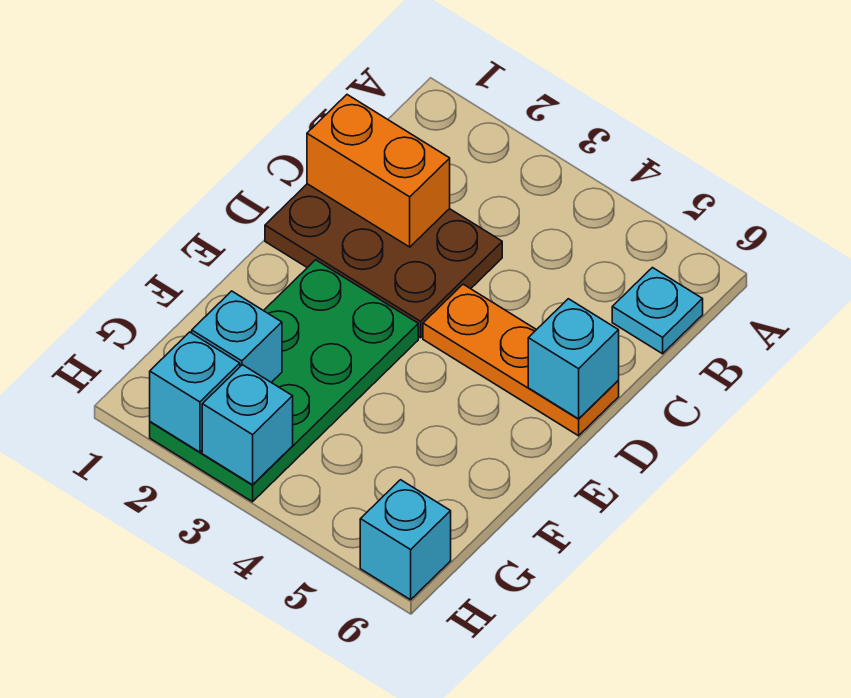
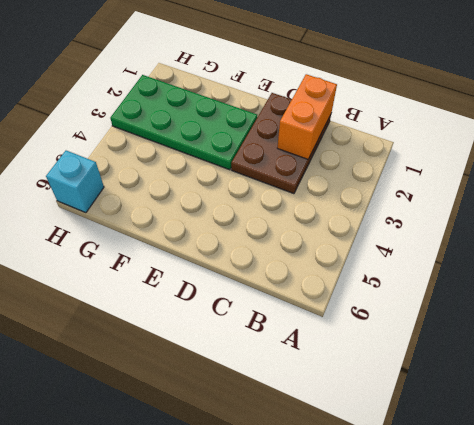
none -> cyan plate B6 level 1
none -> orange plate D4:D6 level 1

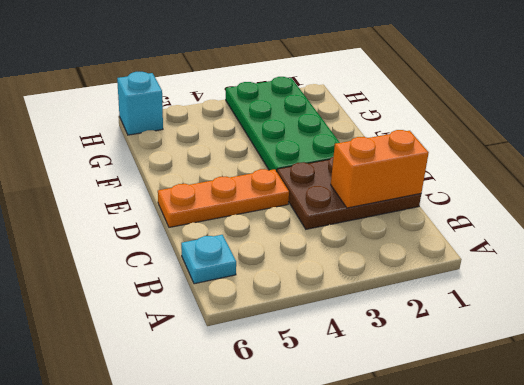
none -> cyan brick D6 level 2
none -> cyan brick G2 level 2

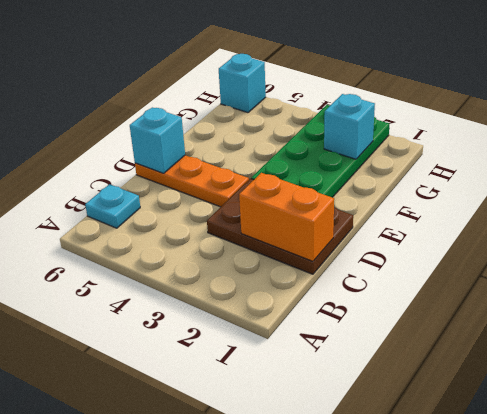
none -> cyan brick H2 level 2
none -> cyan brick H3 level 2

